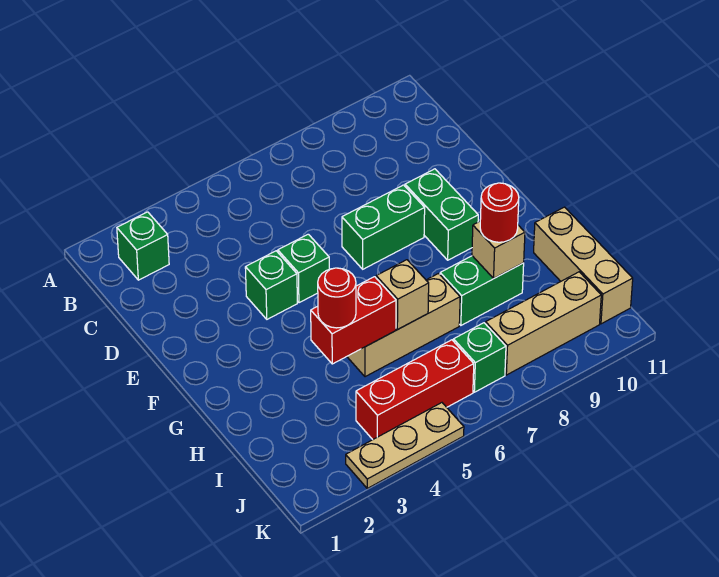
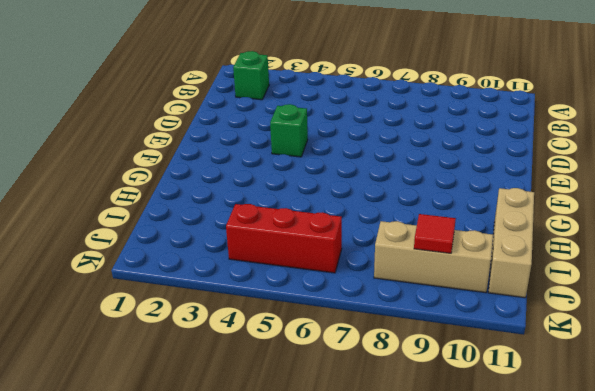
red tile J9 level 2 -> none
none -> green brick E5 level 1
none -> green brick E7:E8 level 1
none -> green brick E9:F9 level 1

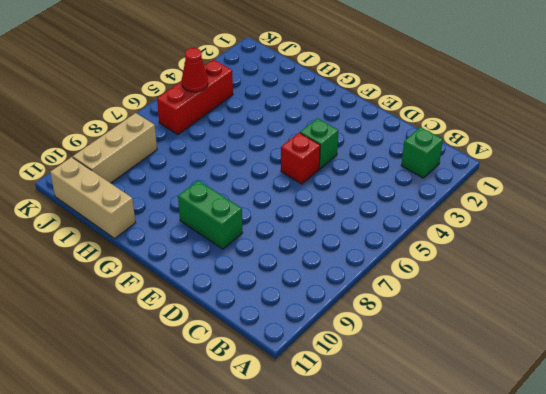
red brick E5 level 1 -> green brick E5 level 1
red cone J5 level 2 -> none
none -> green brick E7:E8 level 1
none -> tan brick H5:H7 level 1
none -> green brick H8:H9 level 1

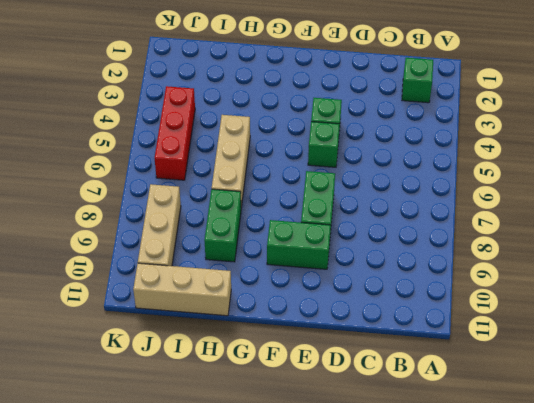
none -> green brick J7 level 1
none -> tan plate K3:K5 level 1
none -> red brick H4:H5 level 2

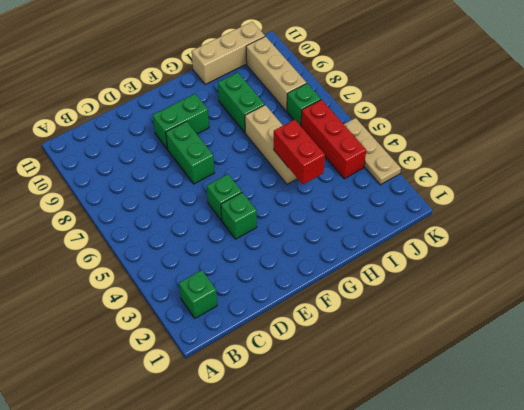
none -> tan brick H6 level 2
none -> tan brick H9 level 2
none -> red round brick H4 level 3

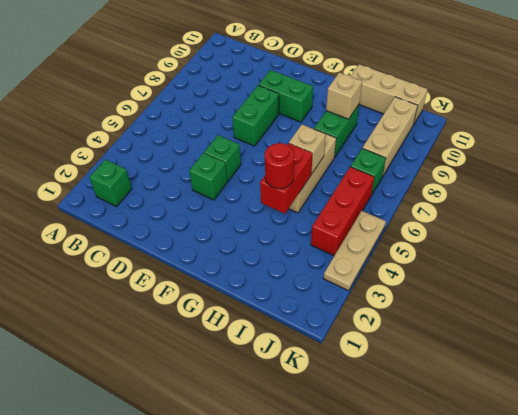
none -> red round brick H9 level 3

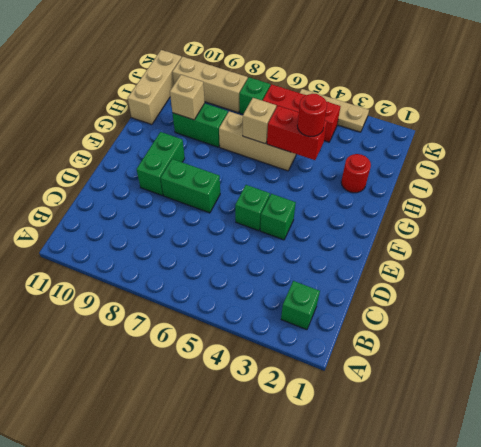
red round brick H2 level 1 -> red round brick H9 level 3

